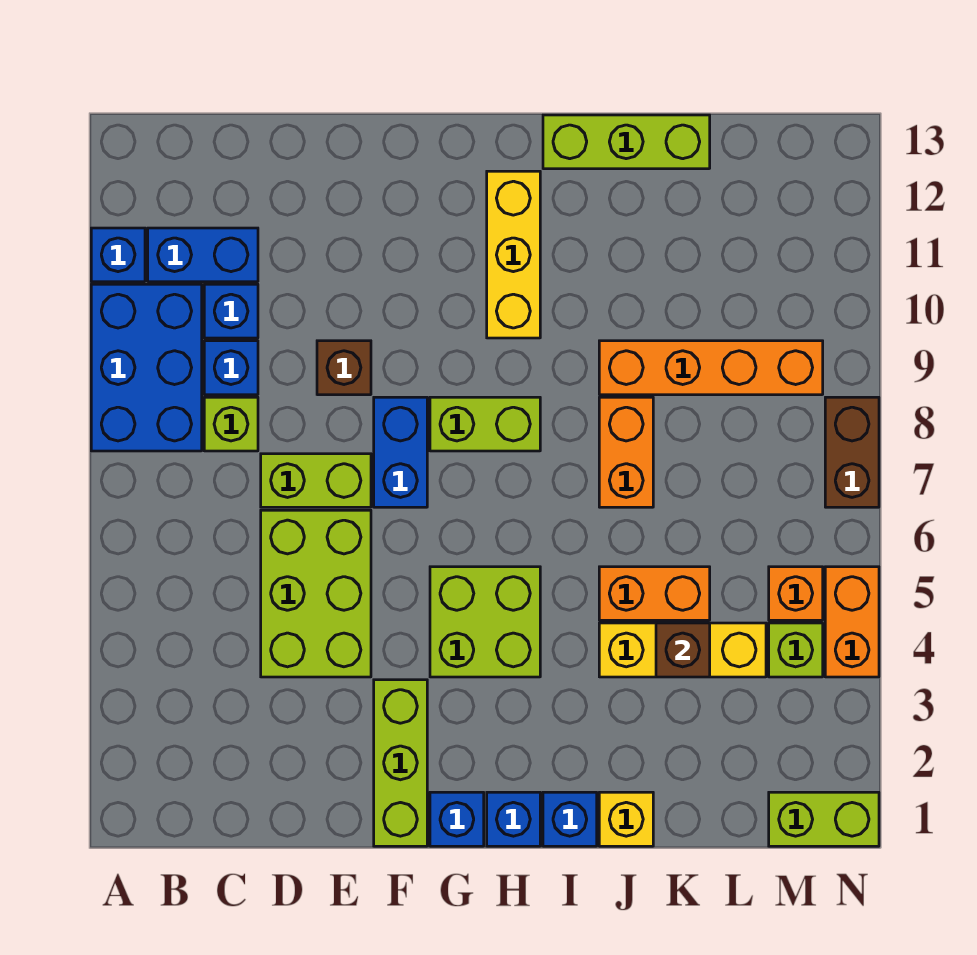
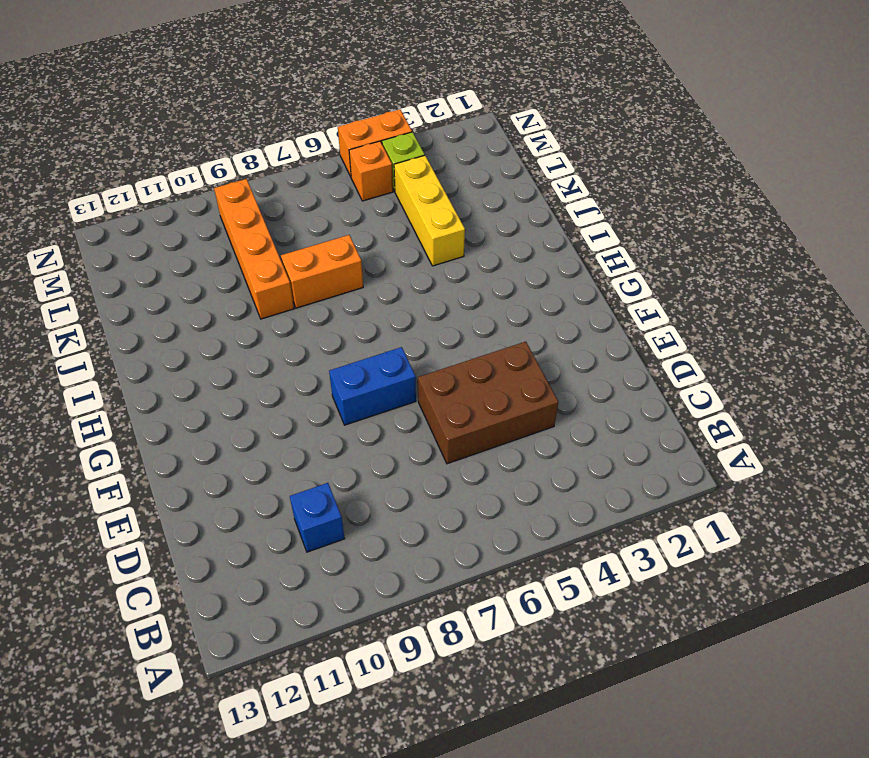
brown brick D4:E6 level 1 -> lime brick D4:E6 level 1
none -> blue brick A8:B10 level 1
none -> blue brick A11 level 1
none -> blue brick B11:C11 level 1

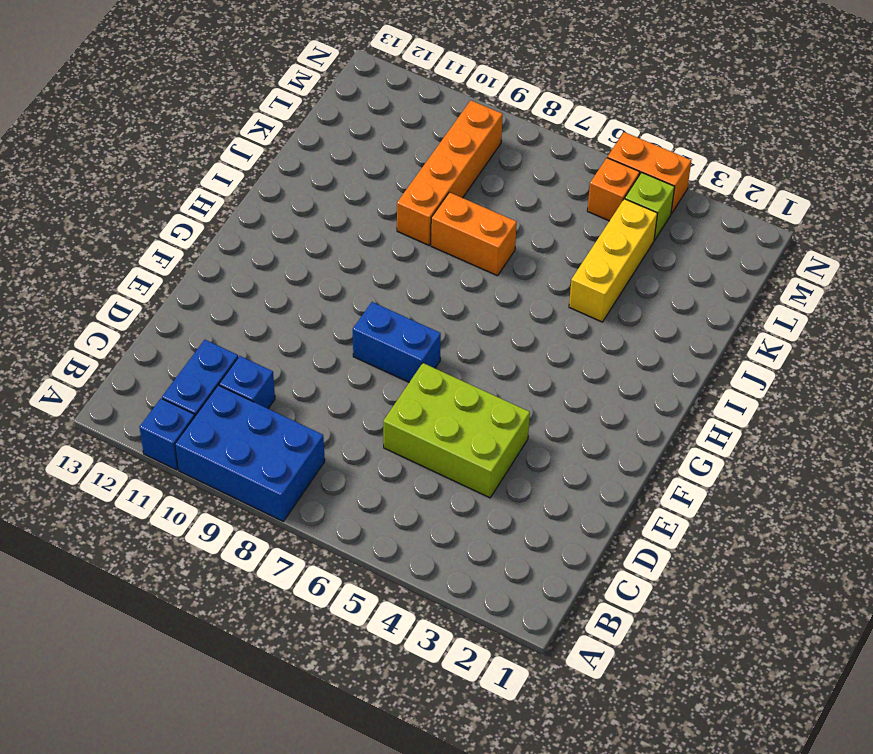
none -> lime brick C8 level 1
none -> blue brick C9 level 1
none -> lime brick D7:E7 level 1

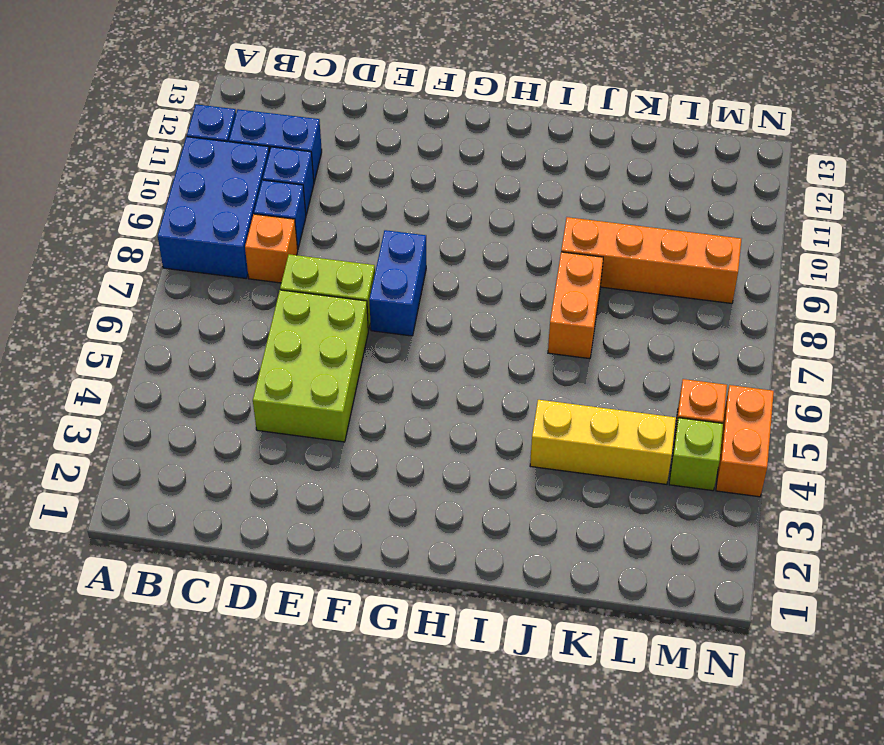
orange brick C8 level 1 -> lime brick C8 level 1
none -> brown brick E9 level 1
none -> lime brick F1:F3 level 1
none -> blue brick G1 level 1

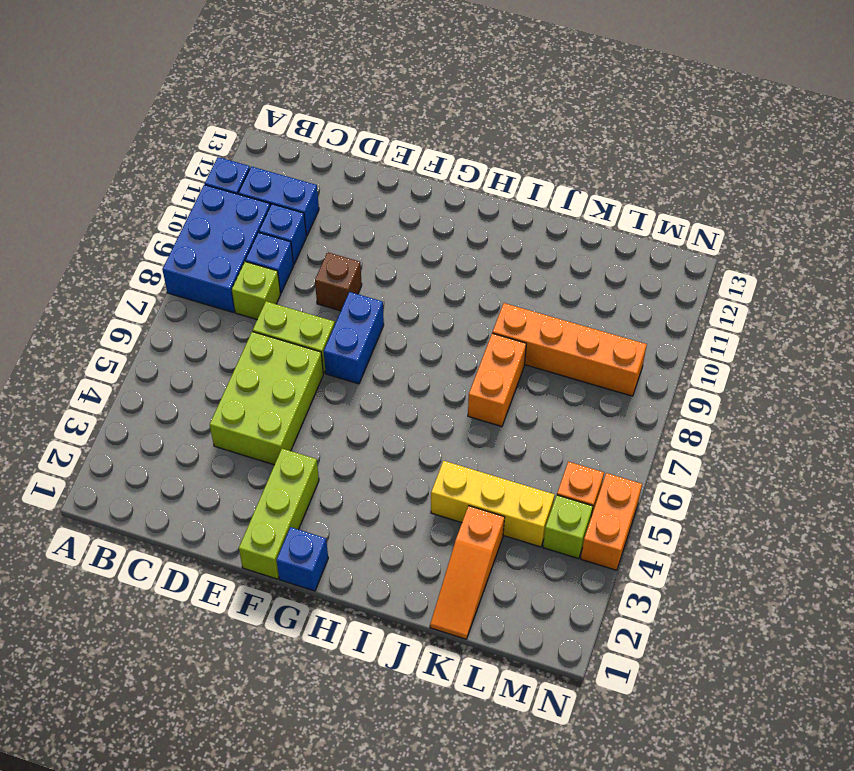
orange slope K1:K3 level 1 top 3 -> none
none -> lime brick G4:H5 level 1
none -> lime brick G8:H8 level 1
none -> blue brick H1 level 1

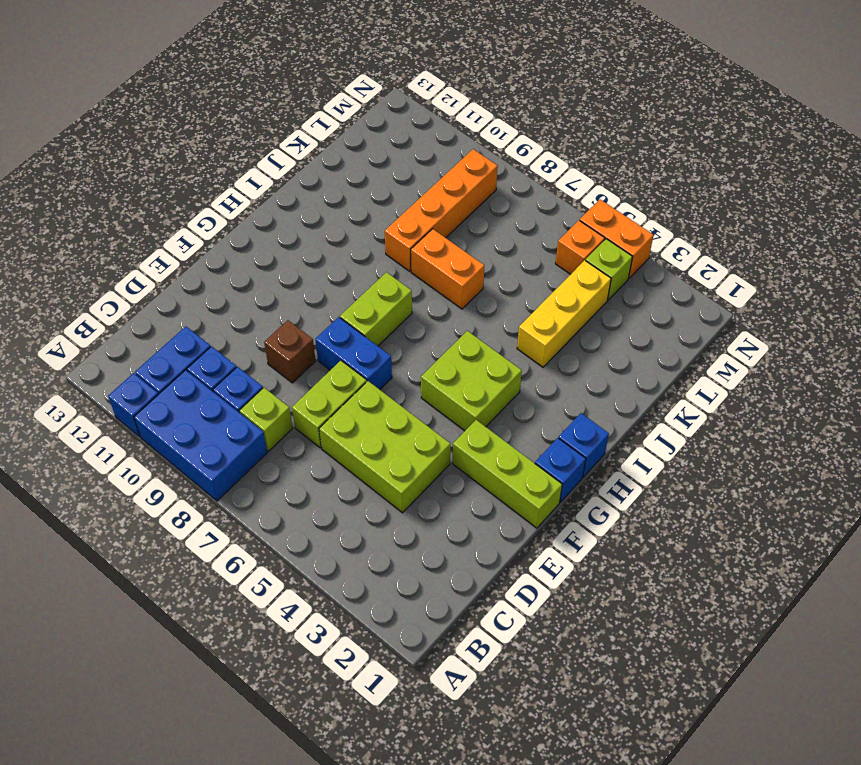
none -> yellow brick H10:H12 level 1
none -> blue brick I1 level 1
none -> lime brick I13:K13 level 1

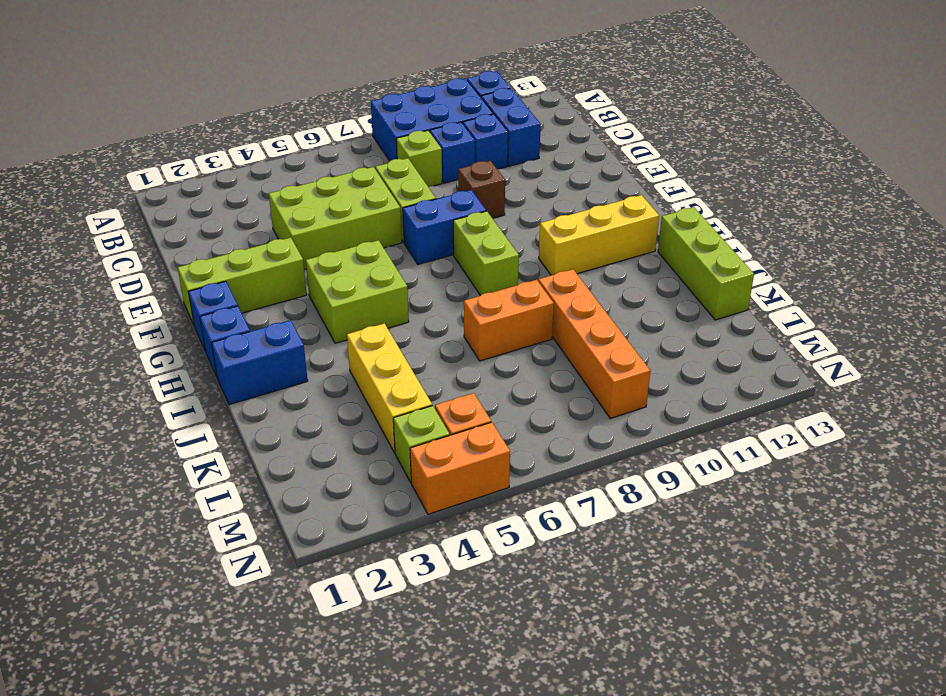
blue brick I1:I2 level 1 -> blue brick I1 level 1
none -> yellow brick J1 level 1
none -> orange brick J5:K5 level 1
none -> lime brick M1:N1 level 1

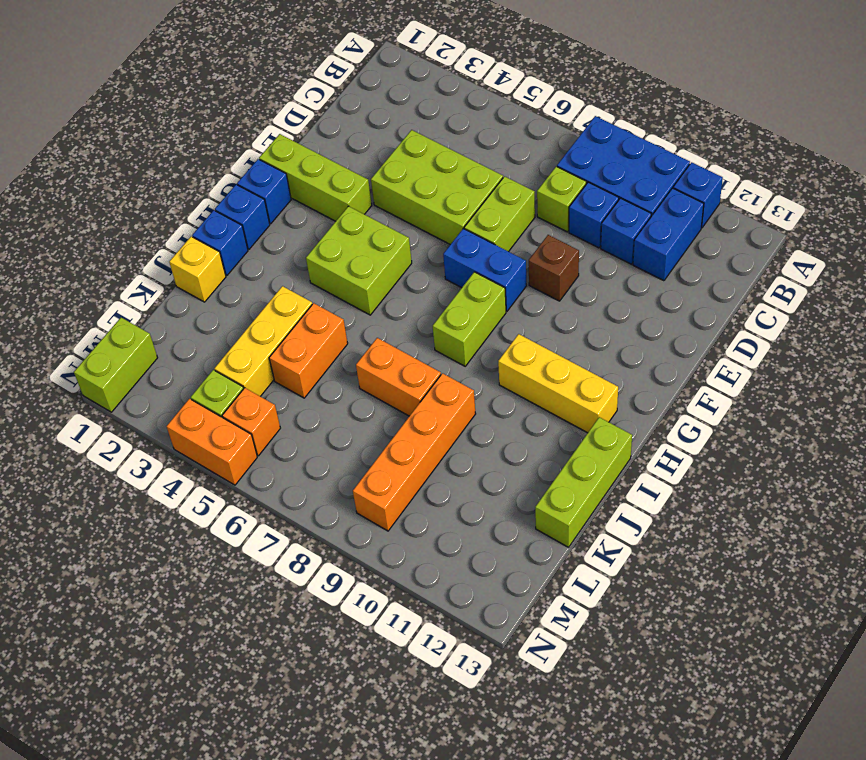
none -> brown brick N7:N8 level 1
none -> brown brick K4 level 2

